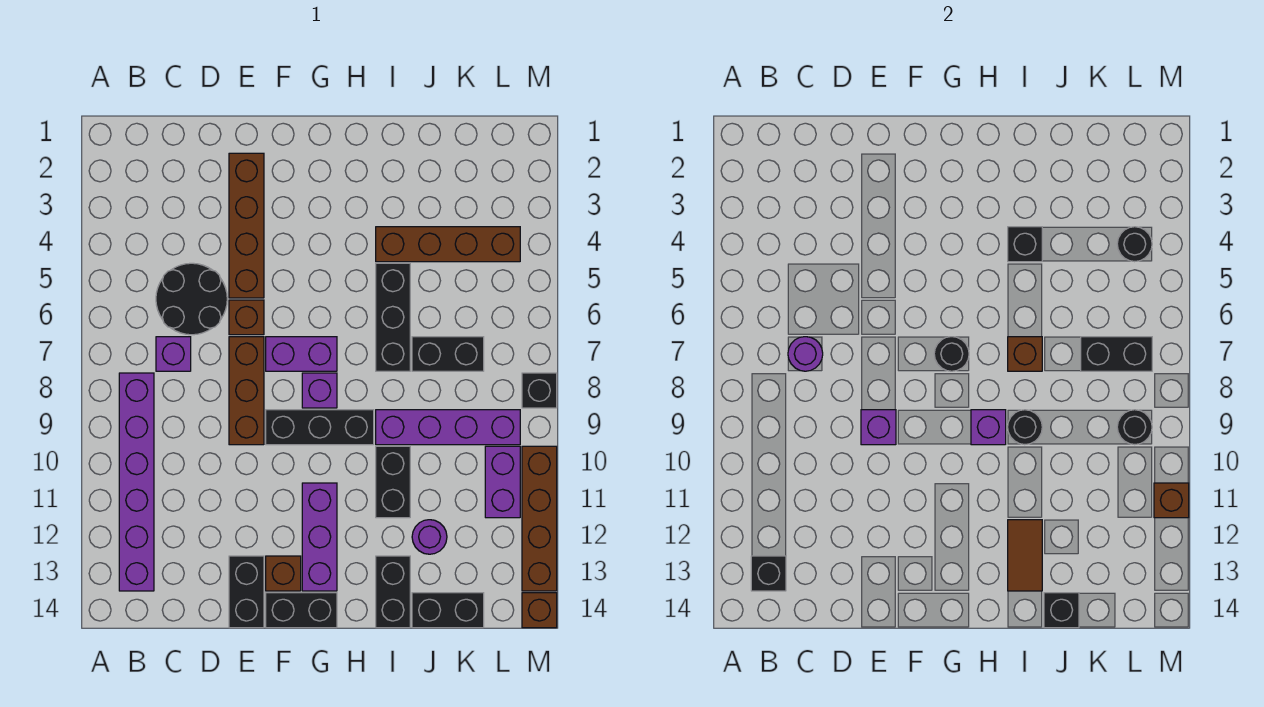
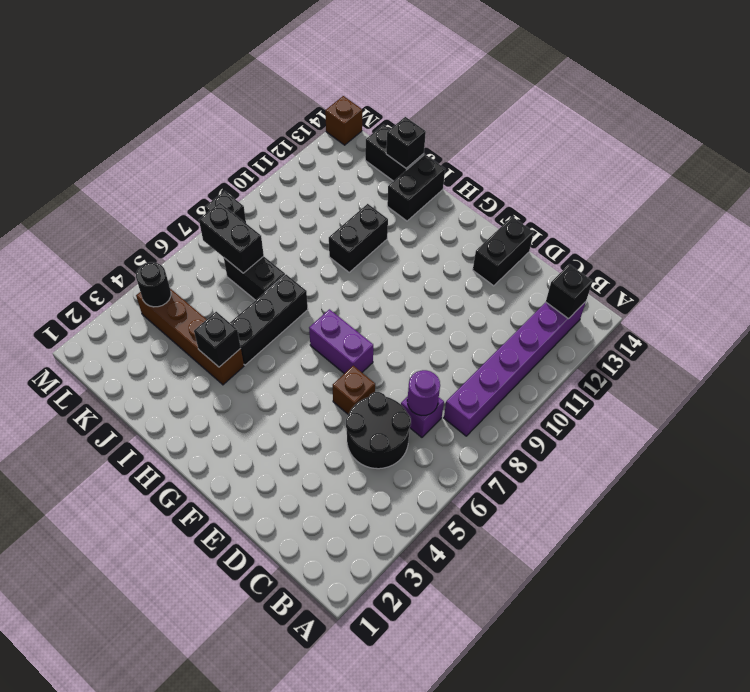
none -> brown brick E2:E5 level 1
none -> brown brick E7:E9 level 1
none -> black brick F9:H9 level 1
none -> brown brick F13 level 1

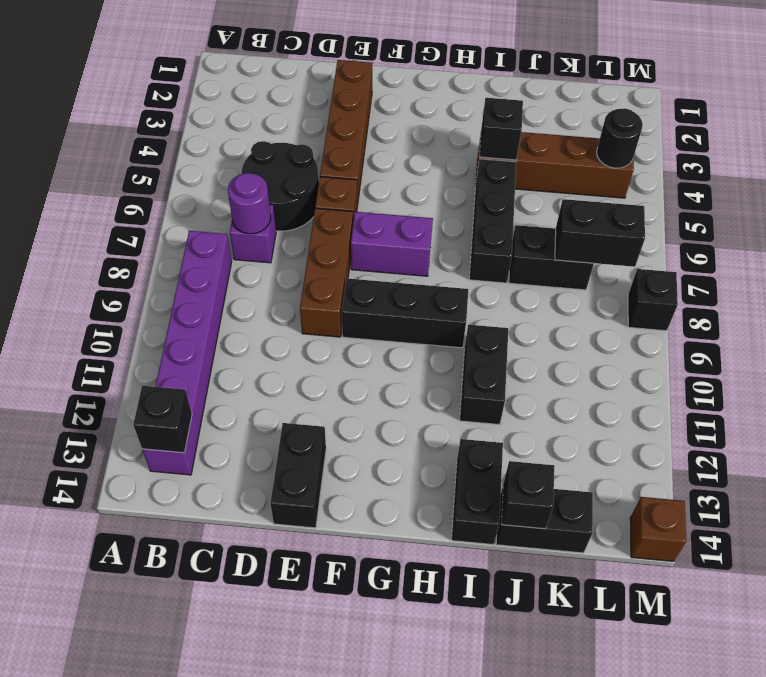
none -> brown brick F13 level 1
none -> black brick F14:G14 level 1
none -> purple brick G8 level 1
none -> purple brick G11:G13 level 1

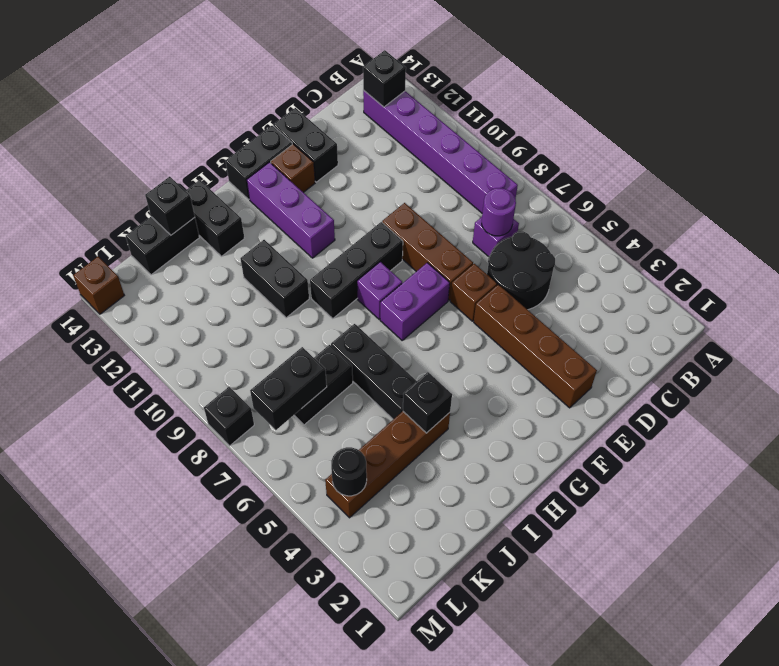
none -> purple brick I9:L9 level 1
none -> purple round brick J12 level 1
none -> purple brick L10:L11 level 1
none -> brown brick M10:M13 level 1

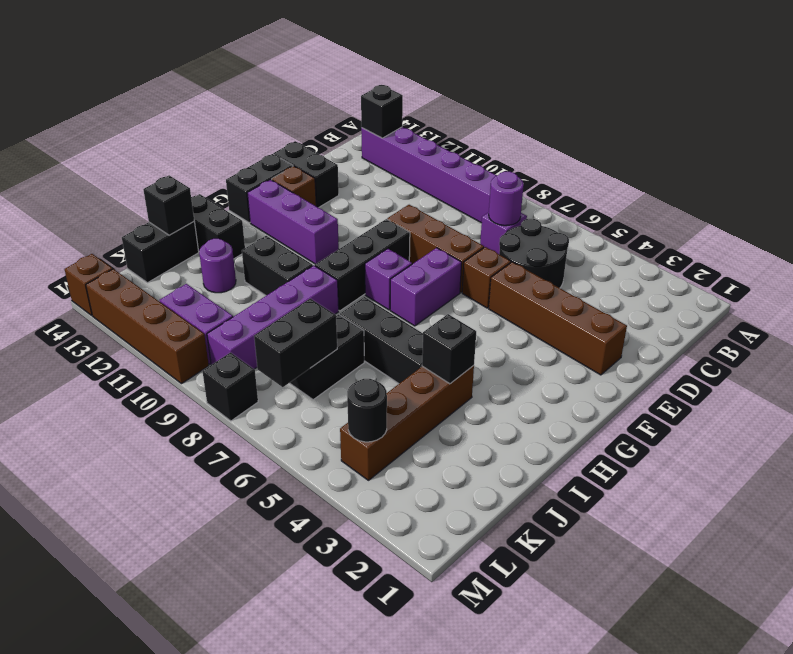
none -> purple brick E9 level 2
none -> black round brick G7 level 2
none -> purple brick H9 level 2
none -> brown brick I7 level 2

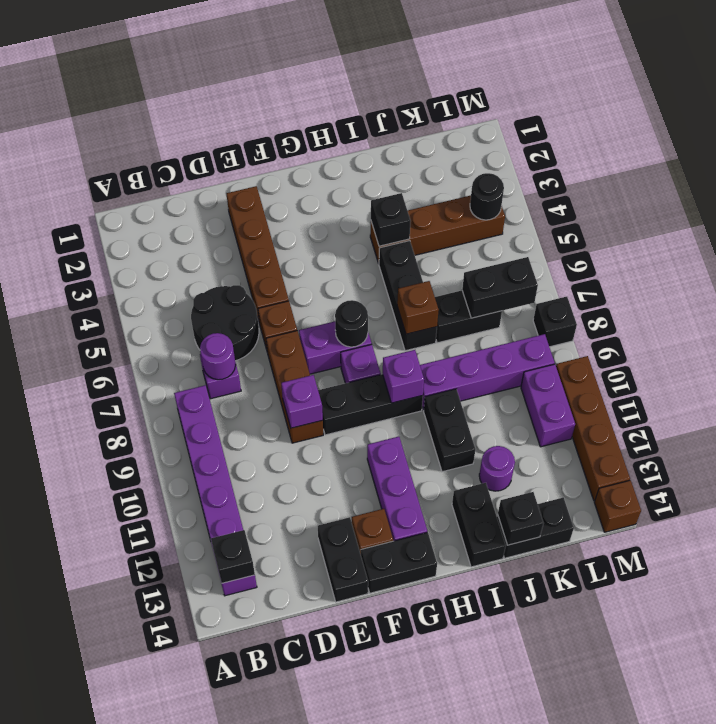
none -> black round brick I9 level 2
none -> brown tile I12:I13 level 2
none -> black round brick L9 level 2
none -> brown brick M11 level 2

